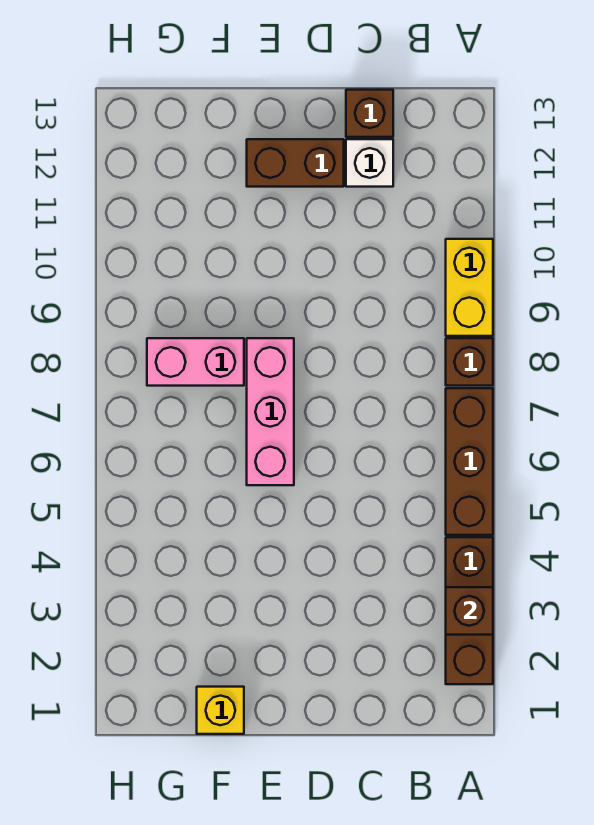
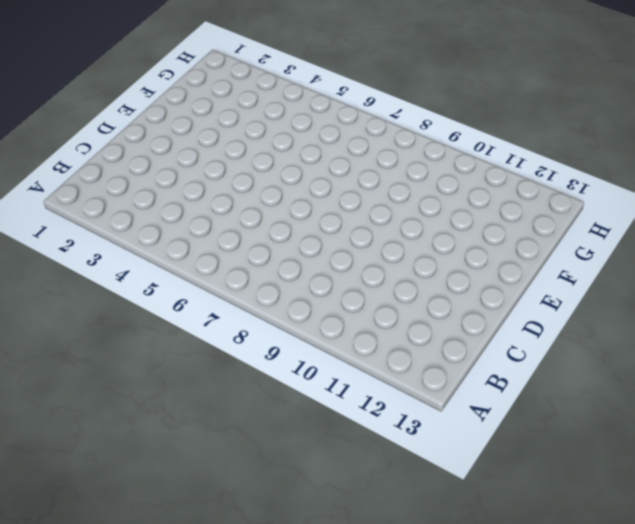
none -> brown brick A2:A4 level 1
none -> brown brick A5:A7 level 1

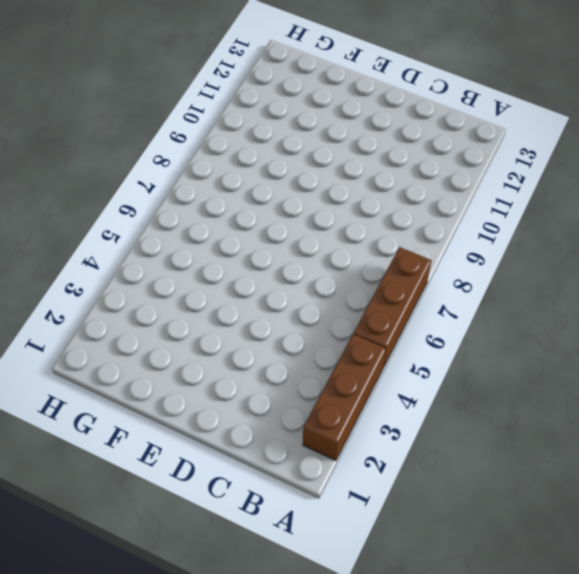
none -> brown brick A8 level 1
none -> yellow brick A9:A10 level 1

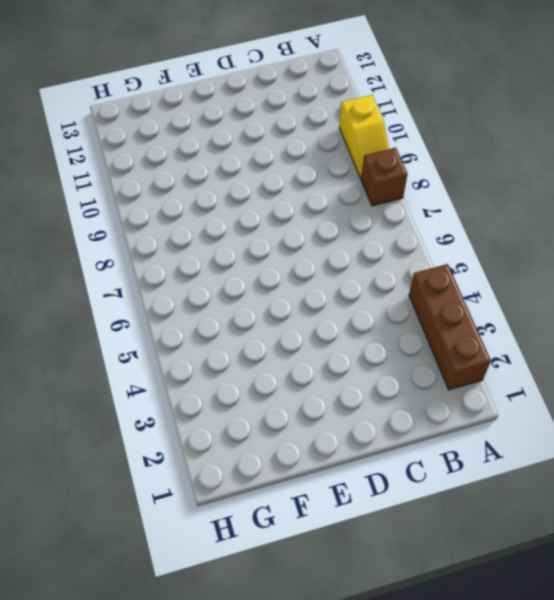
yellow slope A9:A10 level 1 top 10 -> yellow brick A9:A10 level 1
none -> brown brick A5:A7 level 1
none -> white brick C12 level 1

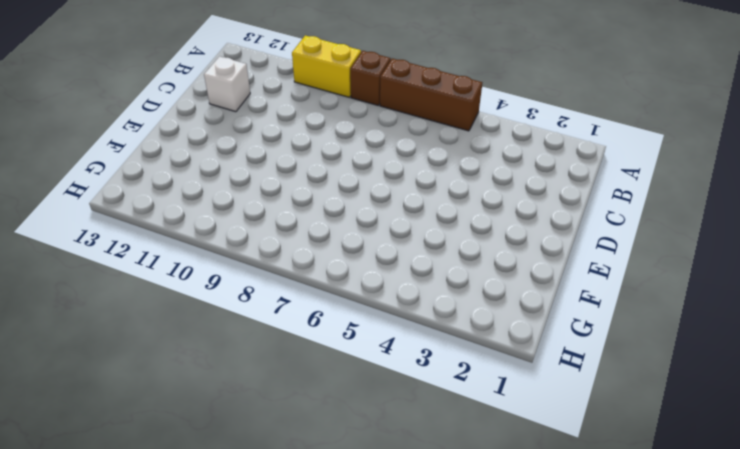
none -> brown brick A2:A4 level 1
none -> brown brick C13 level 1

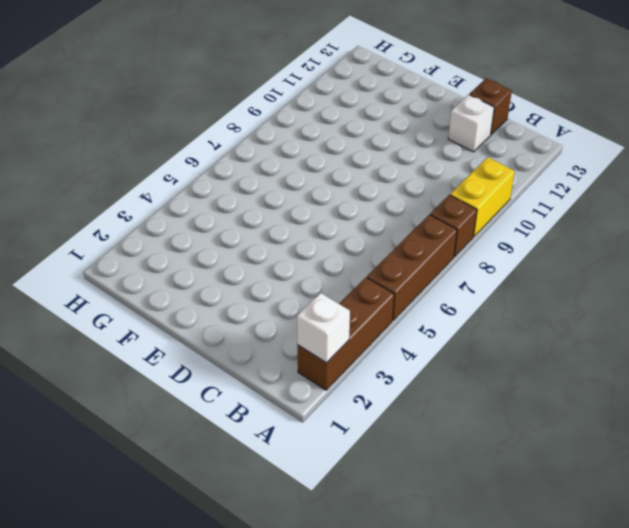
white brick A2 level 2 -> none
none -> brown brick D12:E12 level 1
none -> pink brick E6:E8 level 1

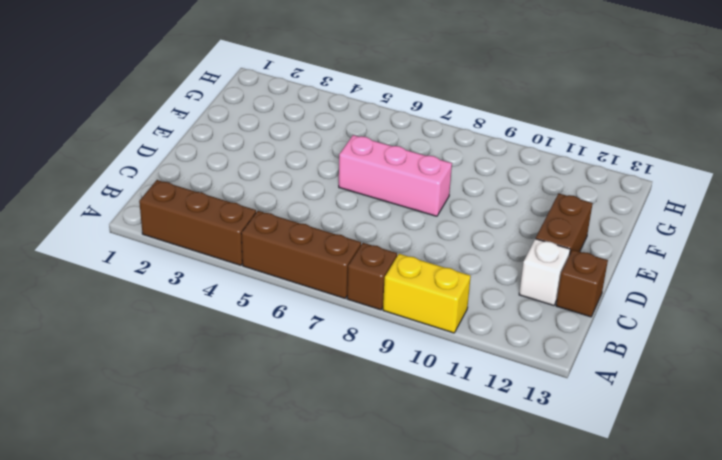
none -> yellow brick F1 level 1
none -> pink brick F8:G8 level 1

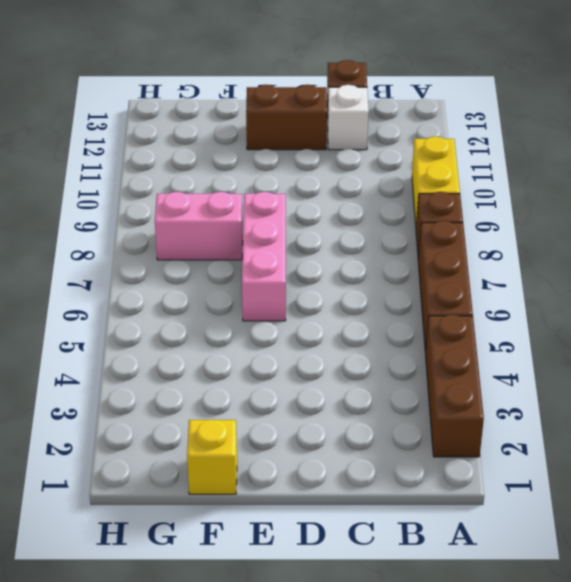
none -> brown brick A3 level 2

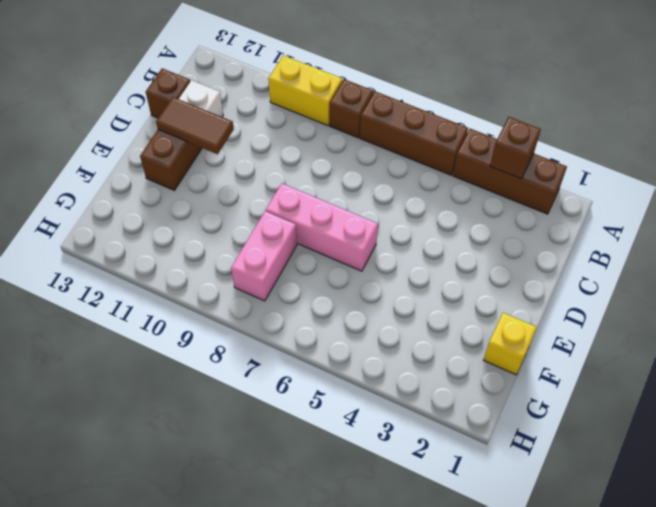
brown tile D11:D12 level 2 -> none

